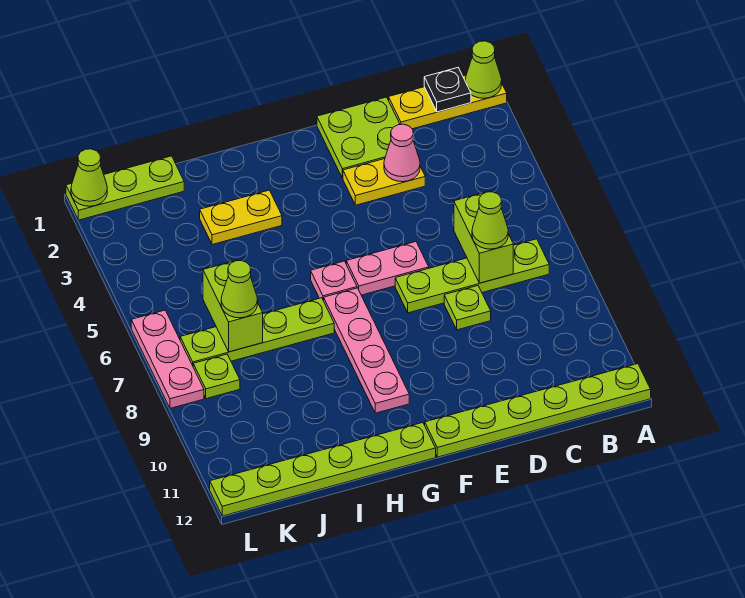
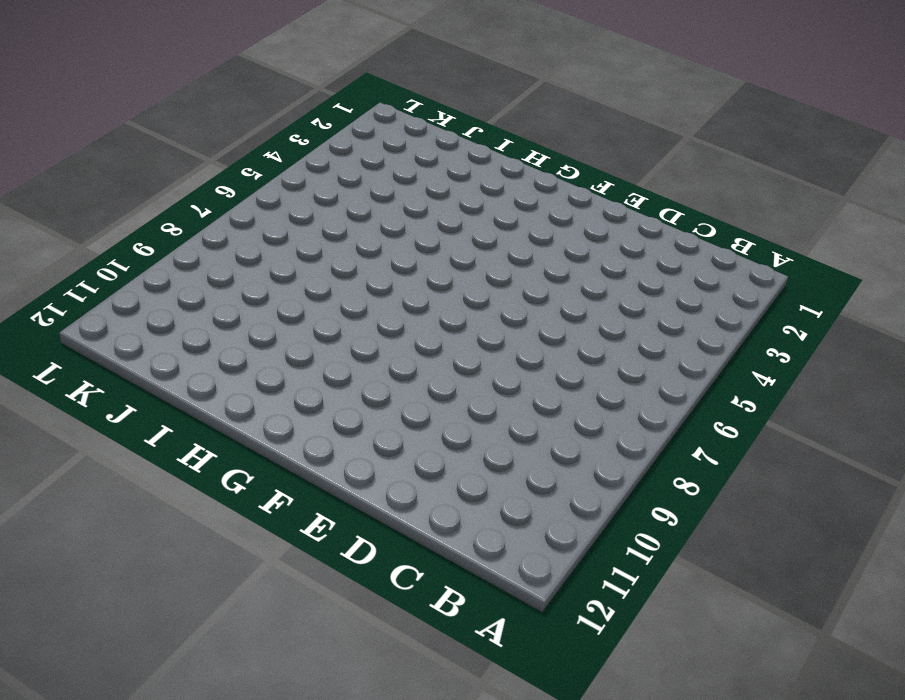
none -> yellow plate A1:C1 level 1
none -> lime plate A12:F12 level 1
none -> lime plate B7:E7 level 1

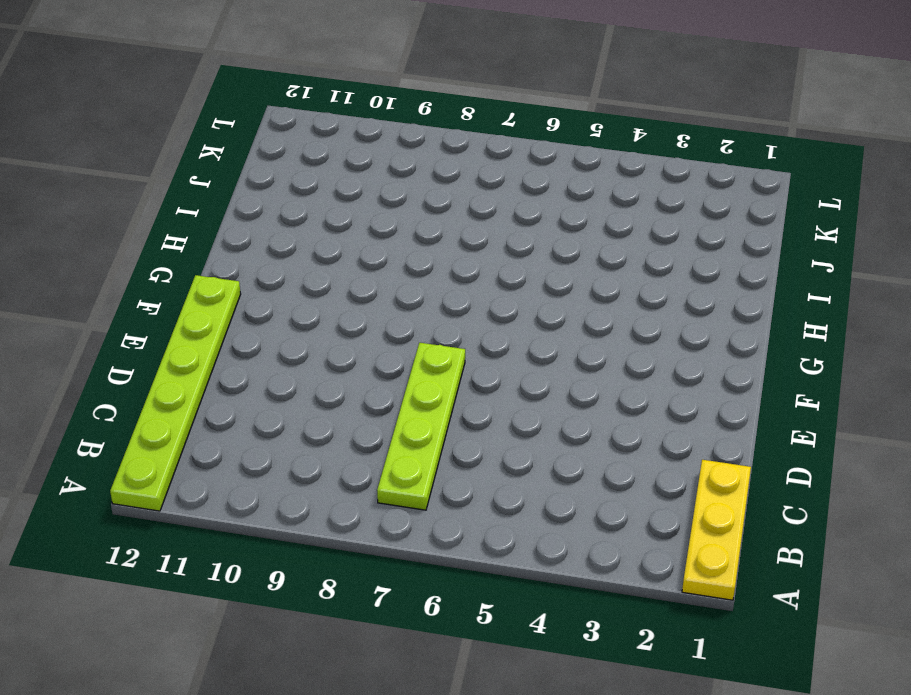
none -> lime plate D1:E2 level 1
none -> yellow plate D3:E3 level 1
none -> lime plate D8 level 1

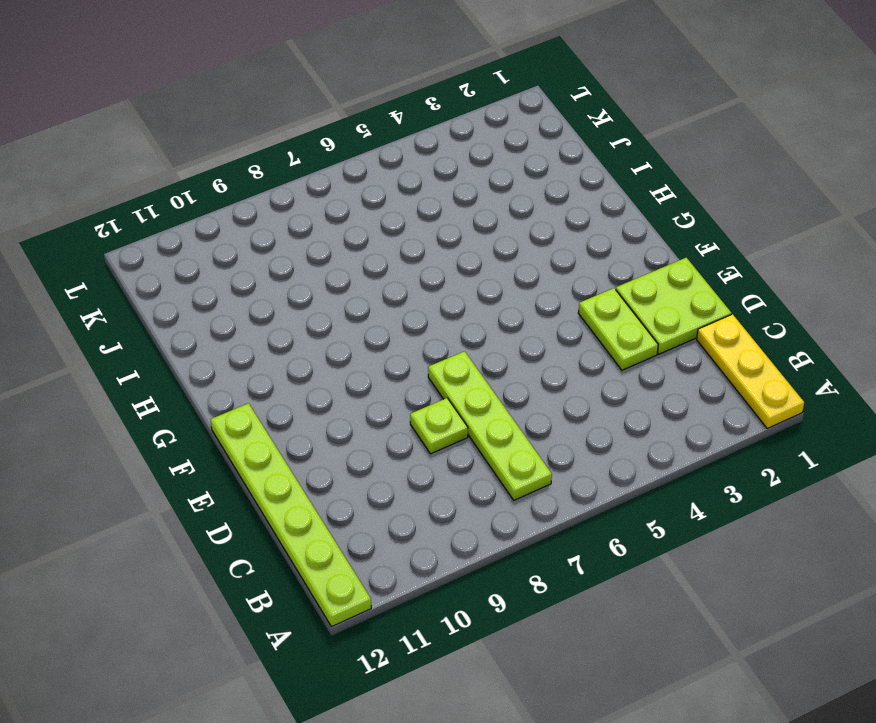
lime plate D3:E3 level 1 -> yellow plate D3:E3 level 1
none -> pink plate E6:F6 level 1
none -> pink plate G6 level 1
none -> pink plate G7:G10 level 1

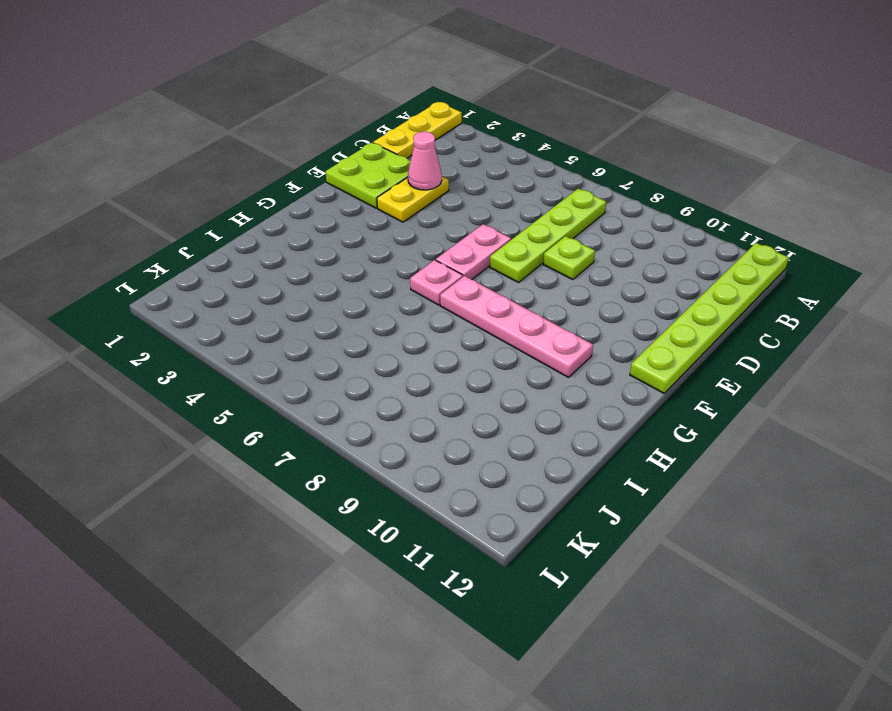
none -> lime plate G12:L12 level 1
none -> yellow plate H3:I3 level 1
none -> lime plate H7:K7 level 1

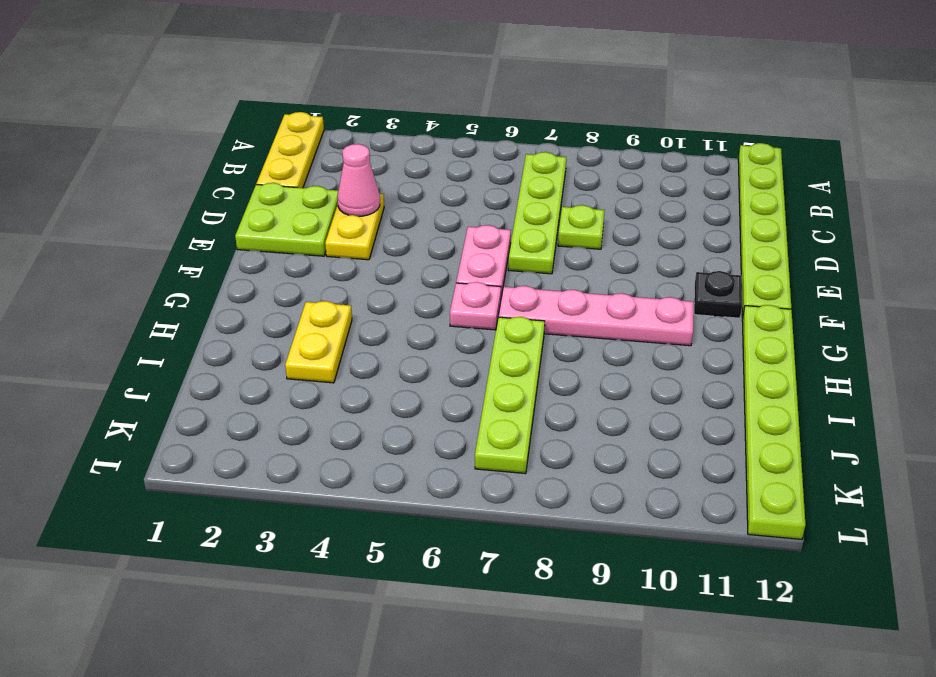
black plate F11 level 1 -> black plate B1 level 2
none -> lime plate J1:L1 level 1
none -> lime plate K8 level 1
none -> pink plate L6:L8 level 1

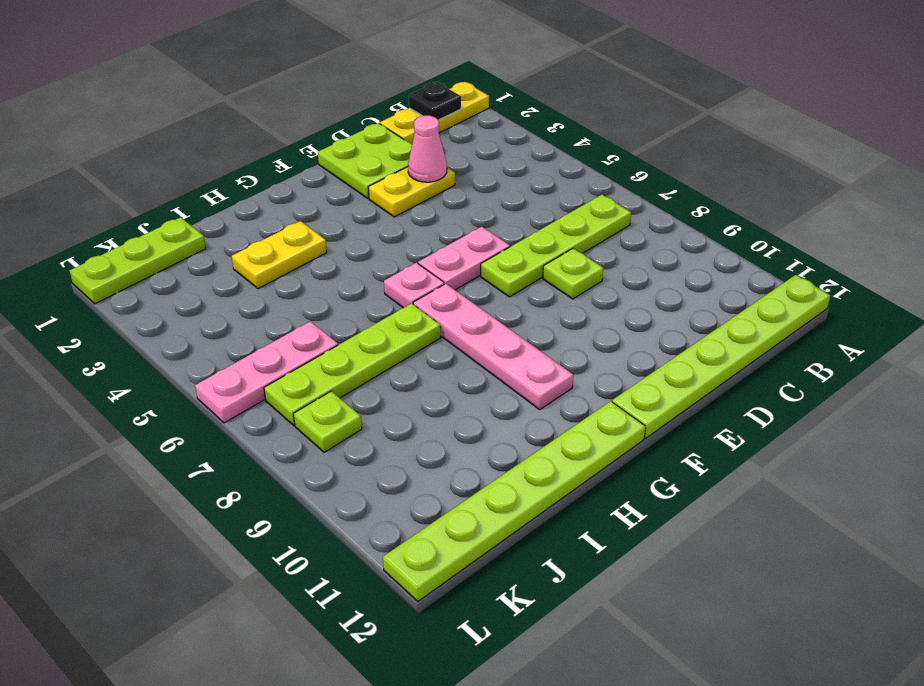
pink plate J6:L6 level 1 -> pink plate L6:L8 level 1
none -> lime cone A1 level 2
none -> lime brick C6:C7 level 2
none -> lime brick J6:J7 level 2

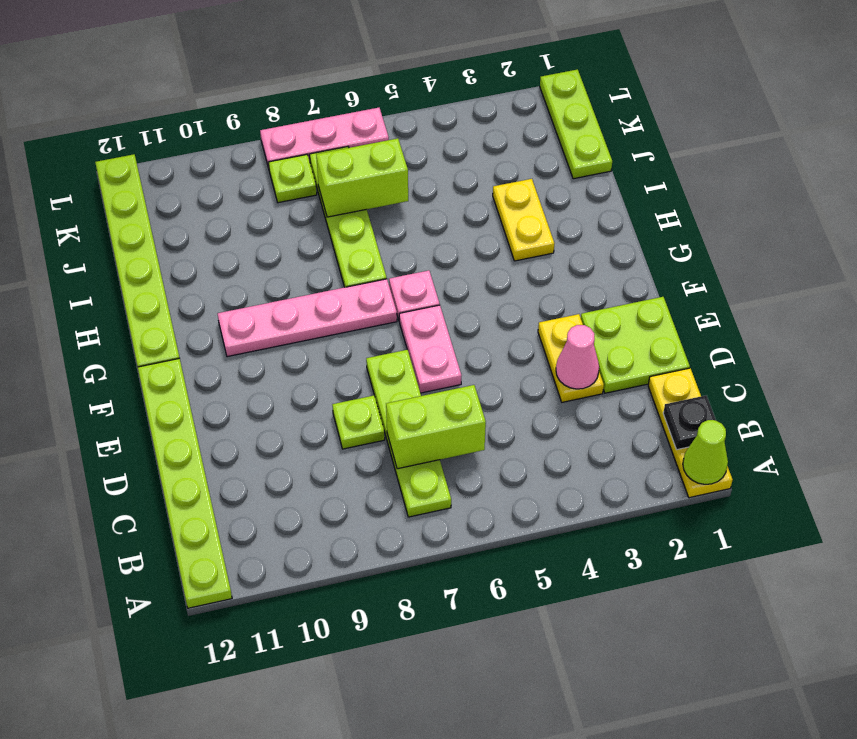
none -> lime cone L1 level 2
none -> lime cone C7 level 3
none -> lime cone J7 level 3

